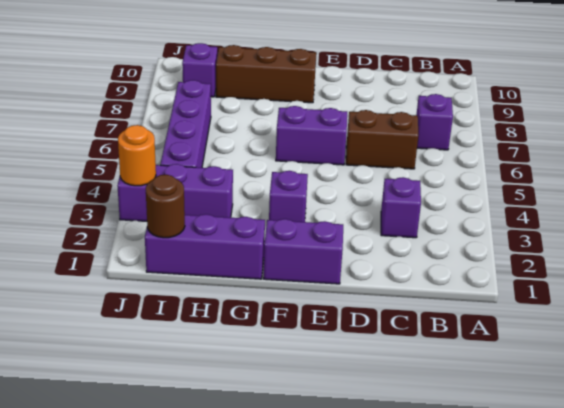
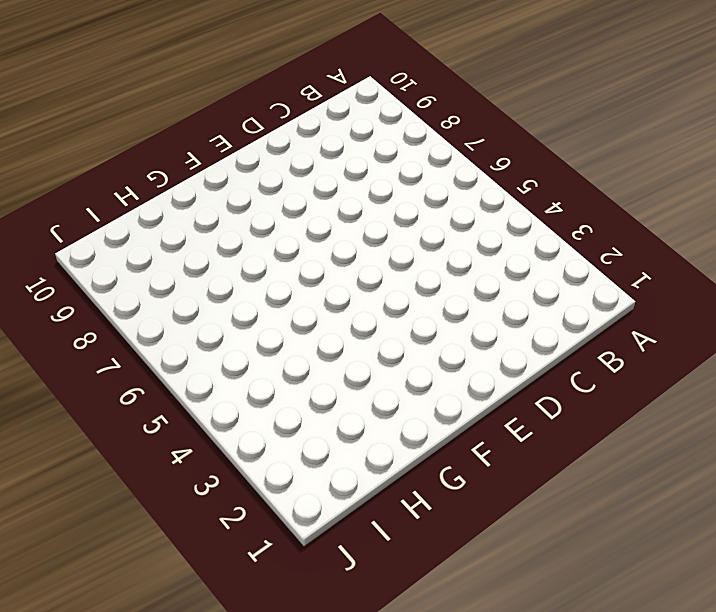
none -> purple brick B7 level 1
none -> purple brick C3 level 1
none -> brown brick C6:D6 level 1

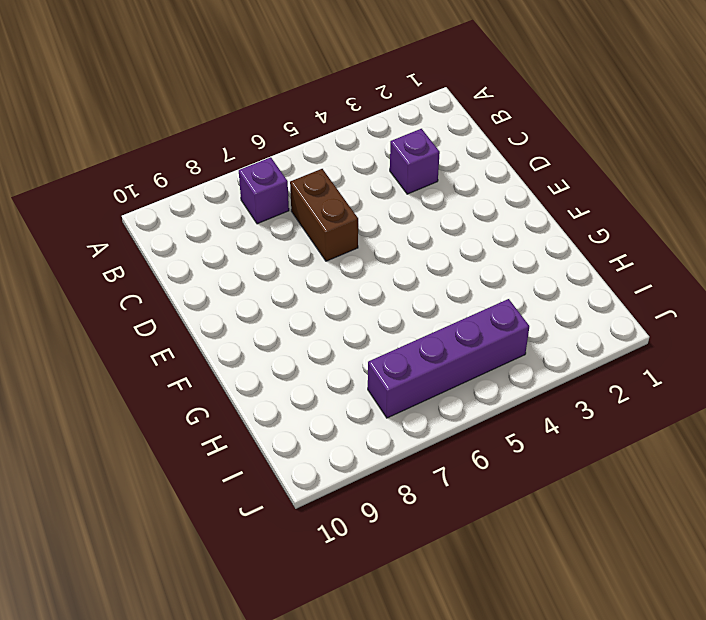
none -> purple brick E1:F1 level 1
none -> purple brick E6:F6 level 1
none -> purple brick F3 level 1

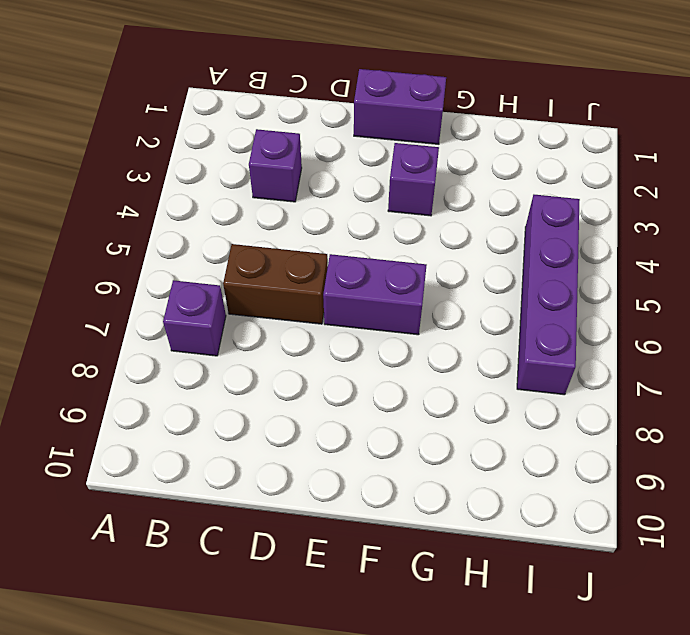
none -> brown brick F9:H9 level 1
none -> purple brick G1:I1 level 1
none -> purple brick H3:J3 level 1

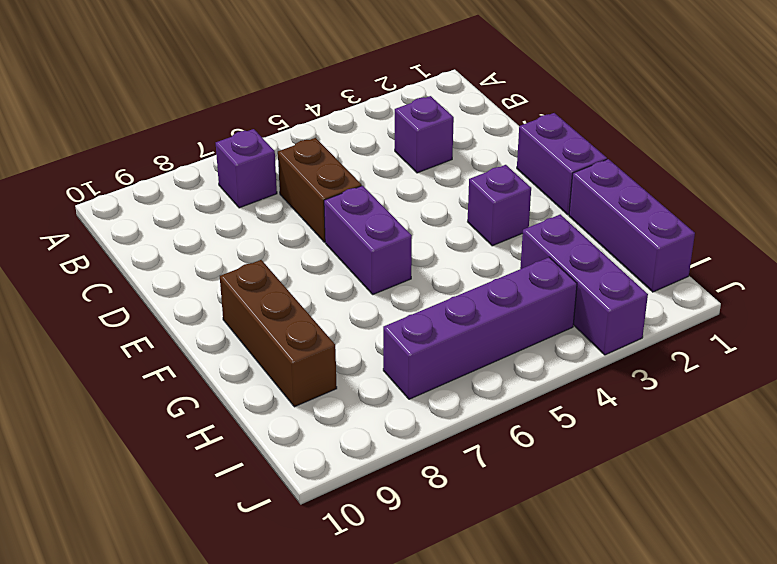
none -> purple brick I9 level 1
none -> brown round brick I1 level 2
none -> orange round brick J3 level 2

